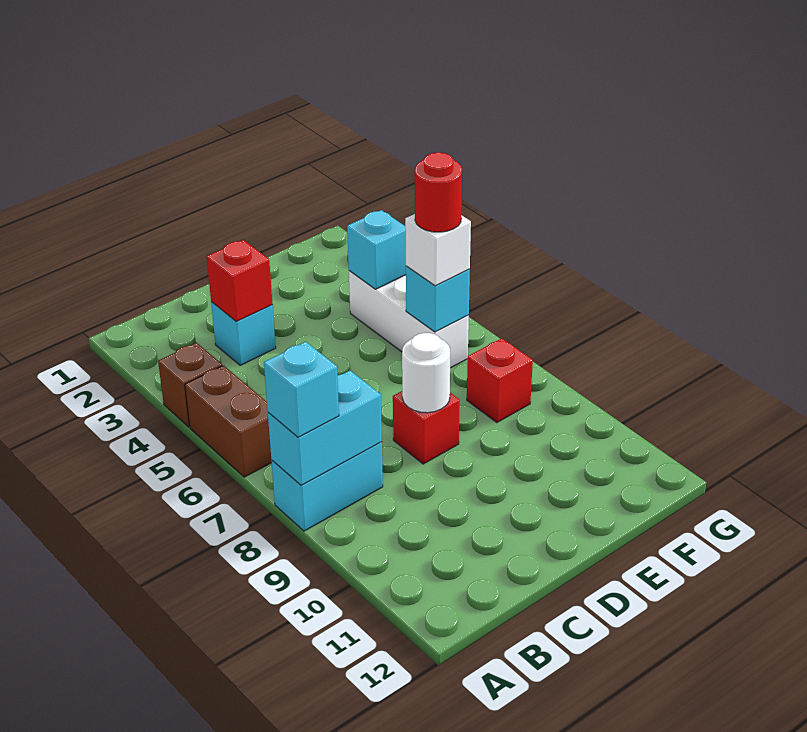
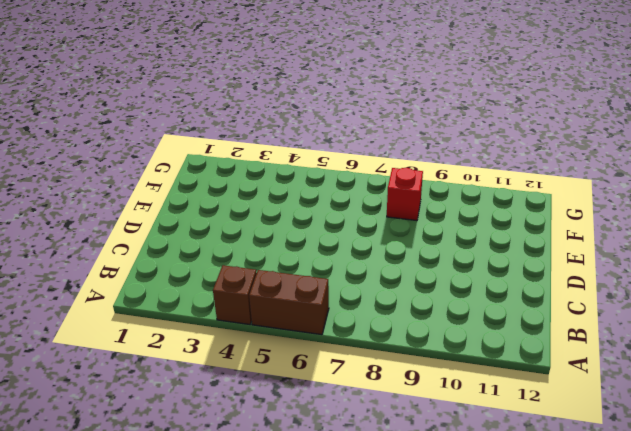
none -> cyan brick A8:B8 level 1
none -> cyan brick C3 level 1
none -> red brick D8 level 1

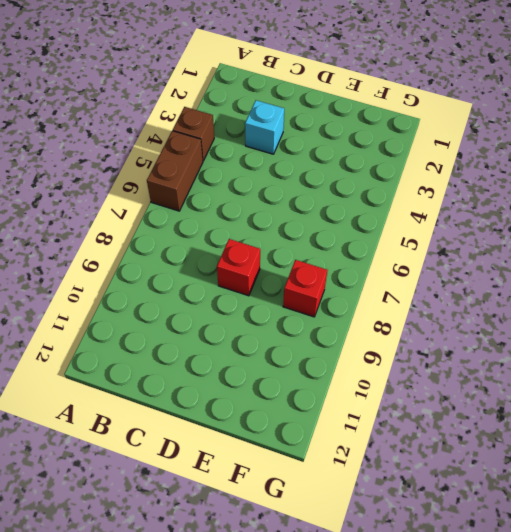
none -> cyan brick A8:B8 level 1
none -> white brick F4:F6 level 1
none -> cyan brick A8:B8 level 2

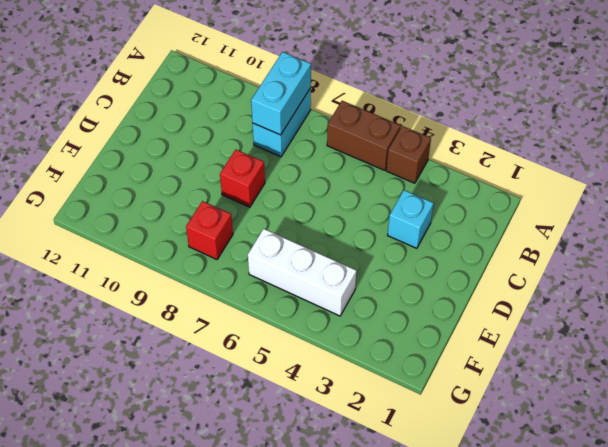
none -> red brick C3 level 2
none -> white round brick D8 level 2
none -> cyan brick F4 level 2

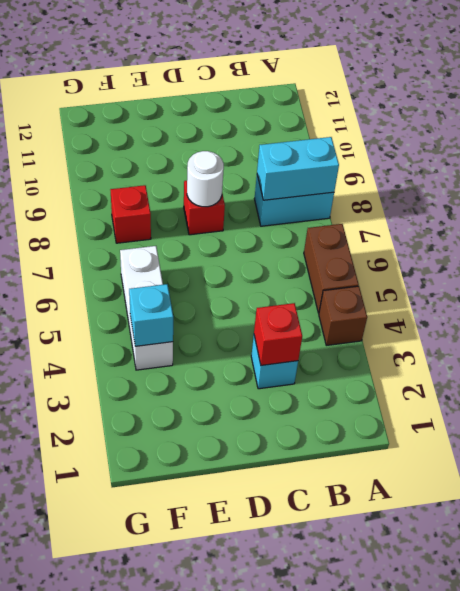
none -> cyan brick F6 level 2
none -> cyan brick A8 level 3
none -> white brick F6 level 3

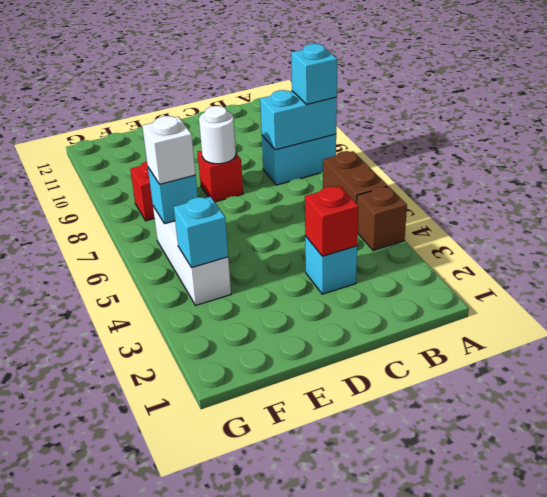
none -> red round brick F6 level 4

